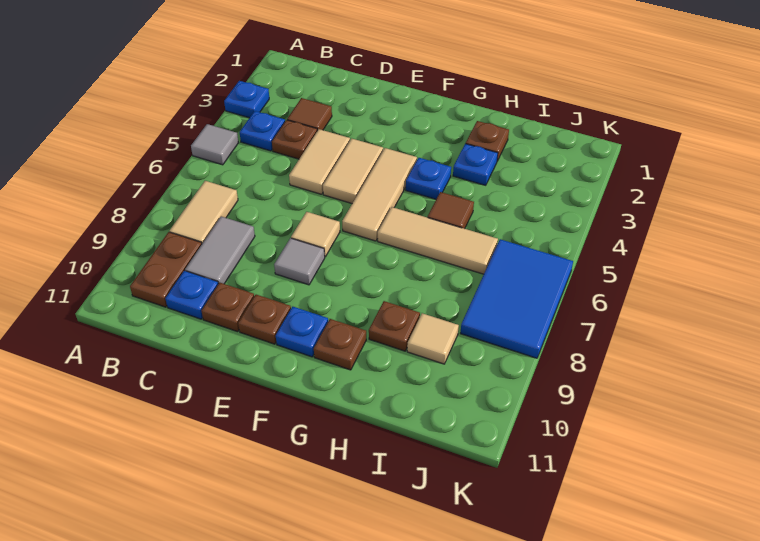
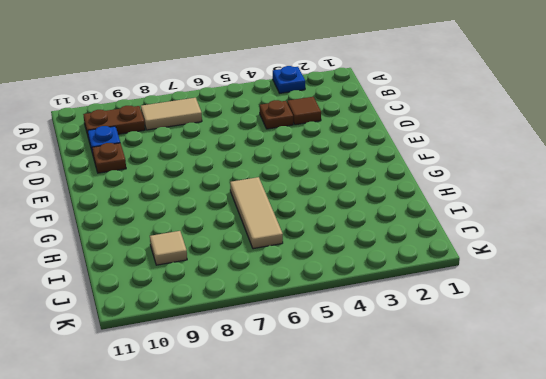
none -> grey tile A5 level 1
none -> blue plate B4 level 1
none -> grey tile C8:C9 level 1

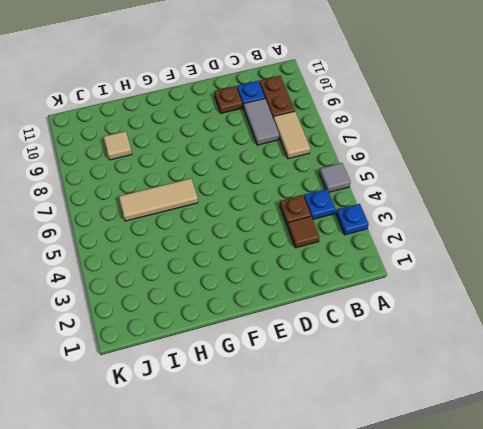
none -> tan tile D4:D5 level 1
none -> tan tile E4:E5 level 1
none -> tan tile E7 level 1

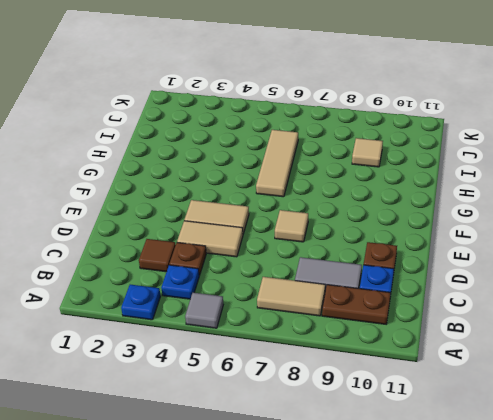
none -> grey tile E8 level 1
none -> brown plate E10 level 1
none -> tan tile F4:F6 level 1

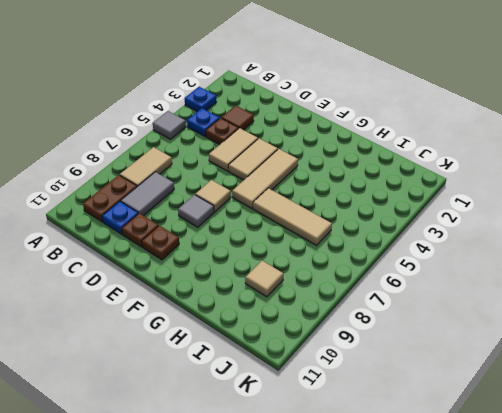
none -> blue plate F10 level 1
none -> blue plate G4 level 1
none -> brown plate G10 level 1

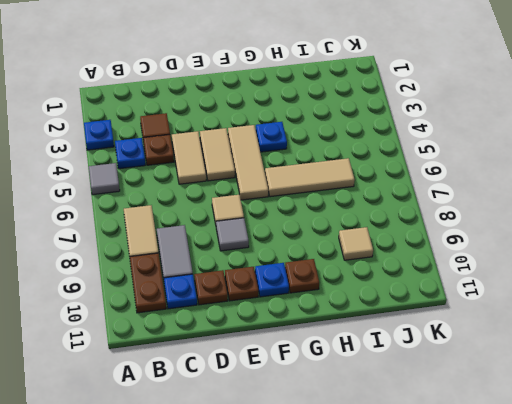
none -> brown plate H2 level 1
none -> blue plate H3 level 1
none -> brown tile H5 level 1

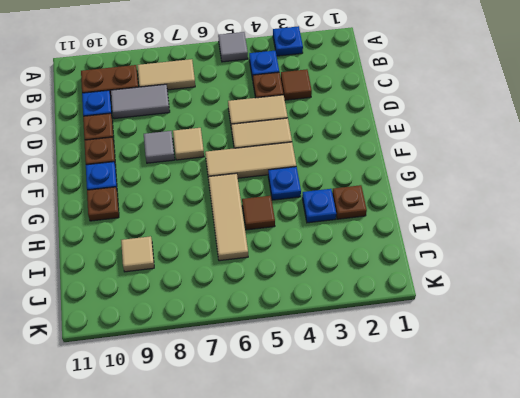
none -> brown plate H9 level 1
none -> blue tile J6:K8 level 1

